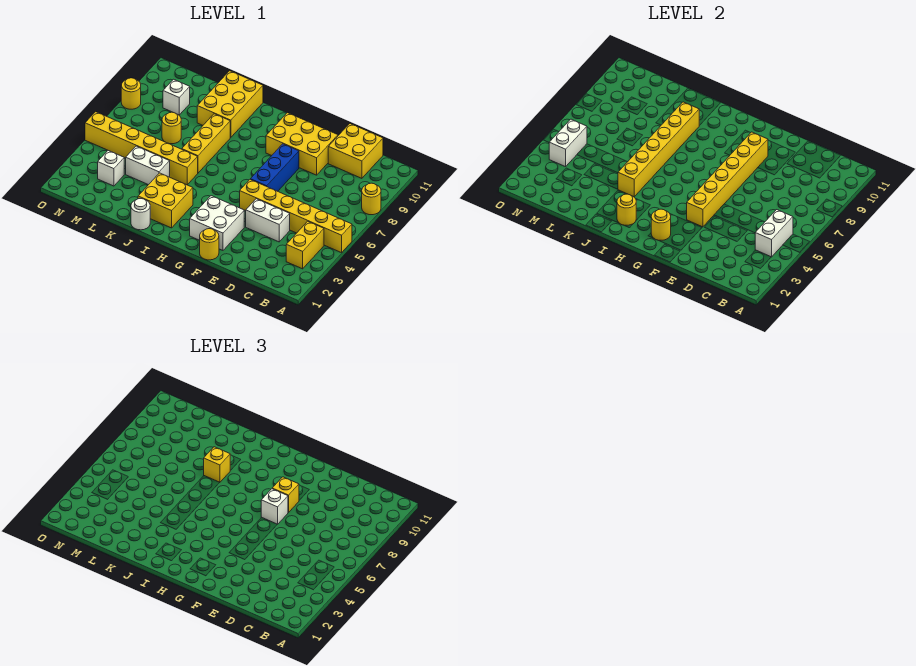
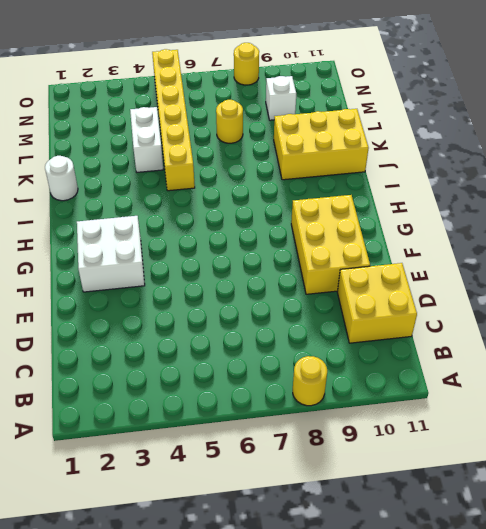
none -> yellow brick A5:F5 level 1
none -> yellow brick B3:B4 level 1
none -> white brick D4:E4 level 1

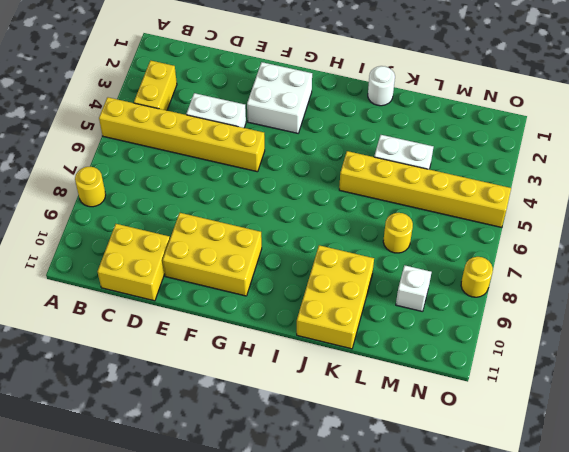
none -> yellow round brick F1 level 1
none -> blue brick F6:F8 level 1
none -> yellow brick I2:J3 level 1

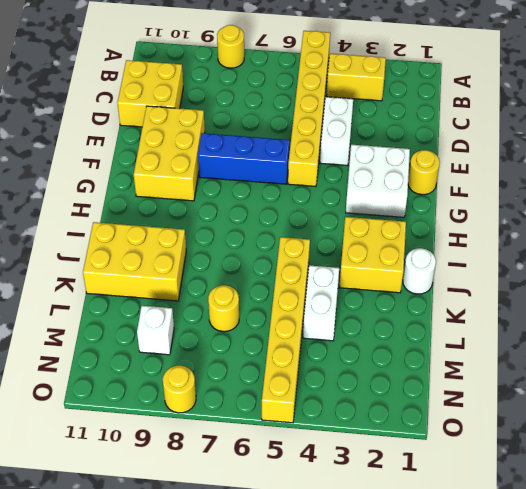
none -> yellow brick J6:J8 level 1
none -> white brick M3 level 1
none -> white brick B4:B5 level 2

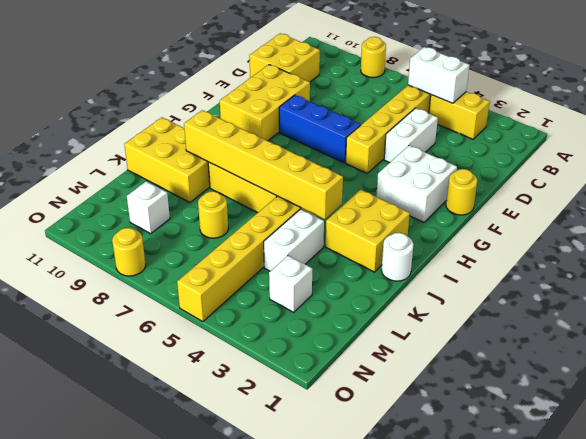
none -> yellow brick F4:F9 level 2
none -> yellow round brick G2 level 2
none -> yellow round brick I2 level 2

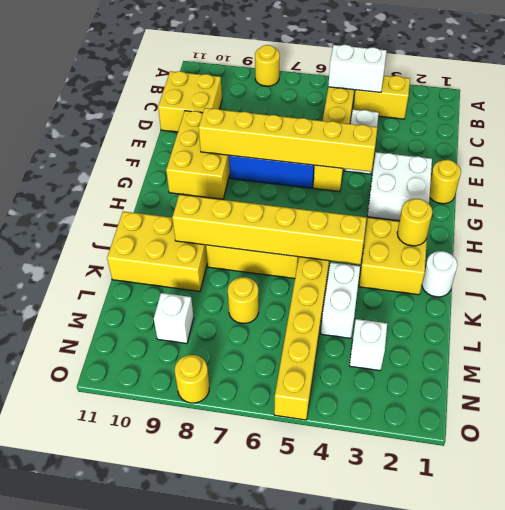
none -> yellow round brick G2 level 2
none -> white brick N4:N5 level 2
none -> white brick F7 level 3

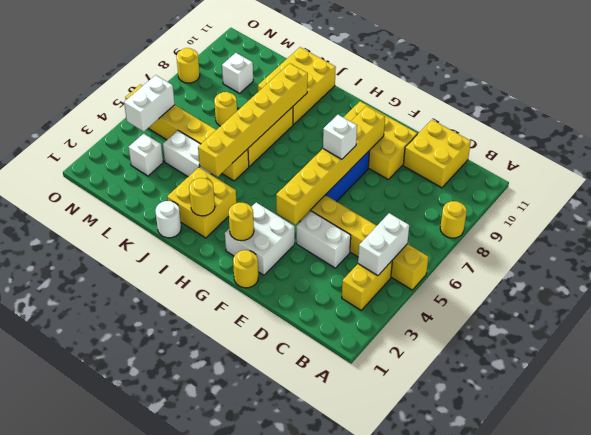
none -> yellow brick F8 level 3
none -> yellow brick J8 level 3

